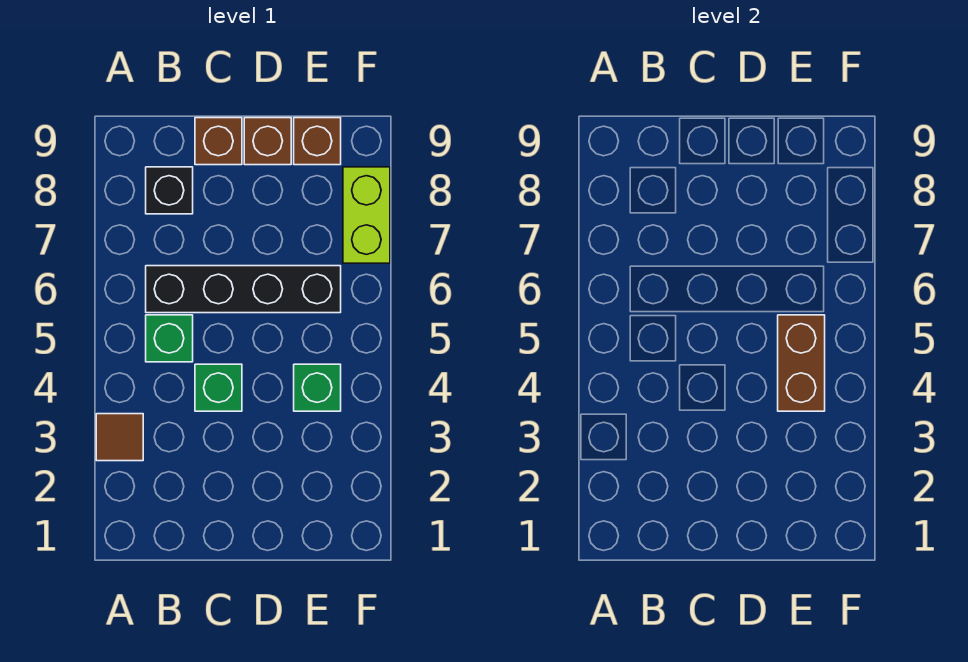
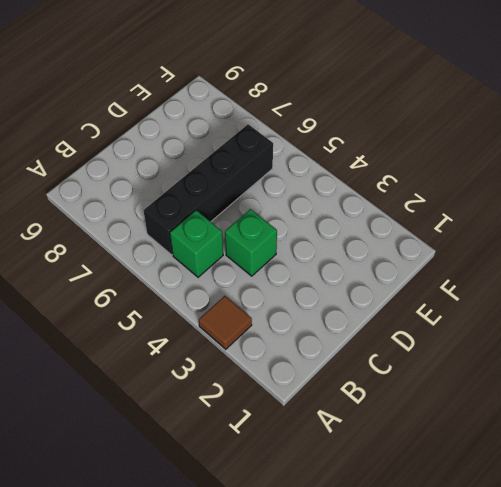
none -> black brick B8 level 1
none -> brown brick C9 level 1

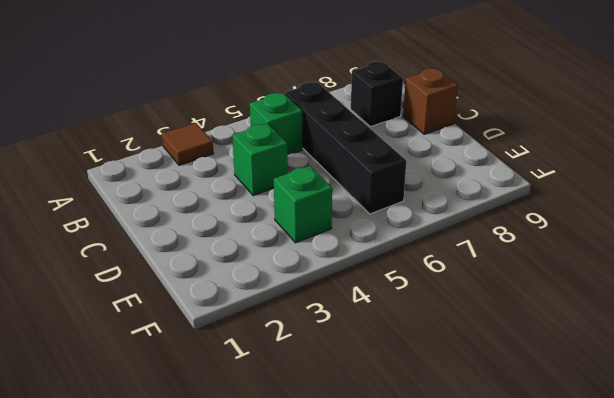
none -> brown brick D9 level 1
none -> brown brick E9 level 1

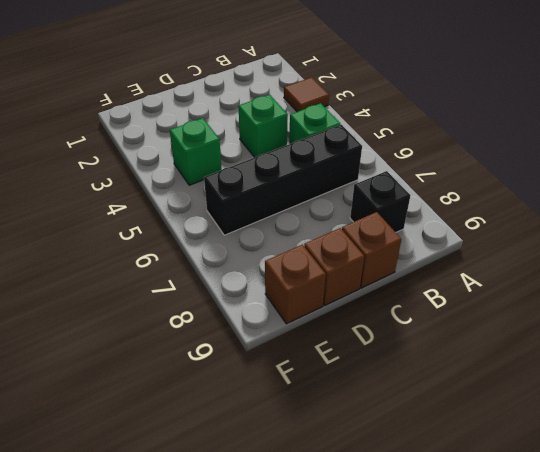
none -> lime brick F7:F8 level 1
none -> brown brick E4:E5 level 2

